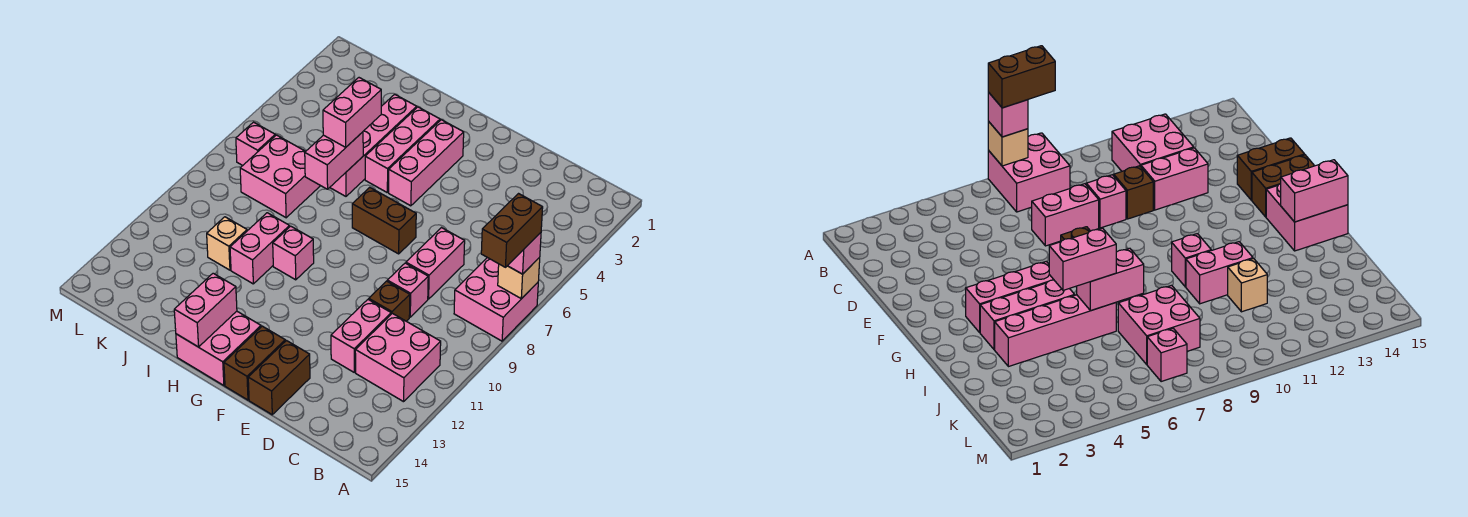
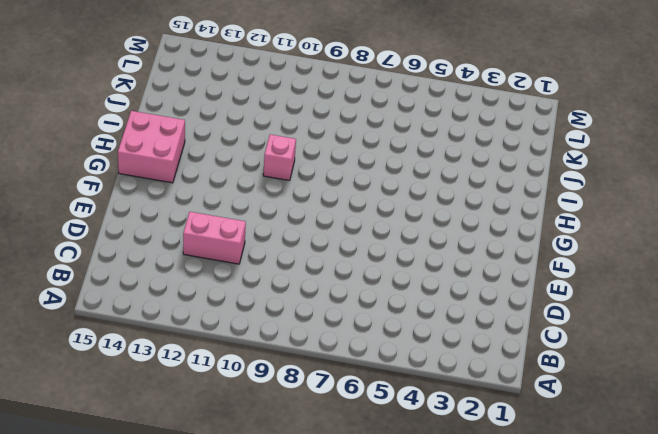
none -> pink brick A7:B8 level 1
none -> pink brick B11:C12 level 1
none -> pink brick D7:D8 level 1

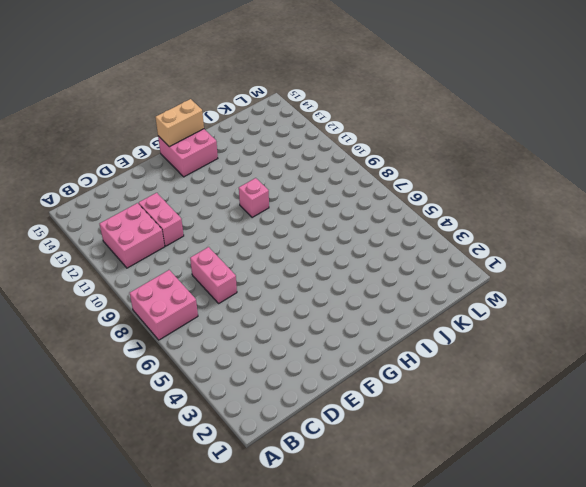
tan brick G15:H15 level 2 -> pink brick H14:H15 level 2
none -> pink brick D9 level 1
none -> brown brick D10 level 1
none -> brown brick E14:E15 level 1

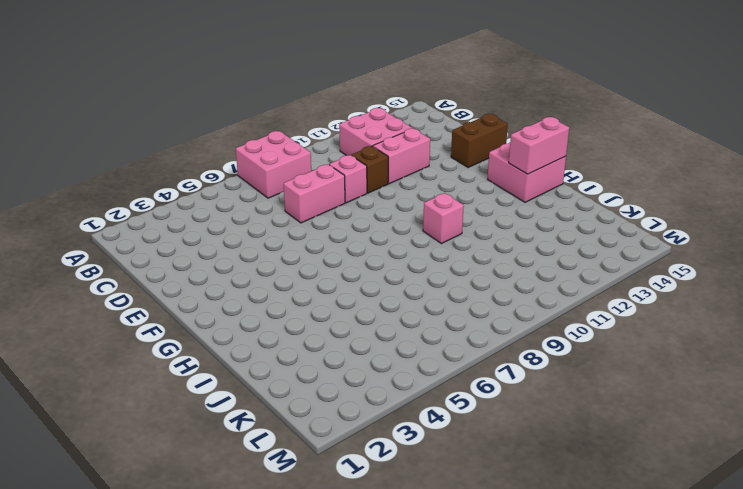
none -> brown brick F7:G7 level 1
none -> brown brick F14:F15 level 1
none -> pink brick G3:G5 level 1

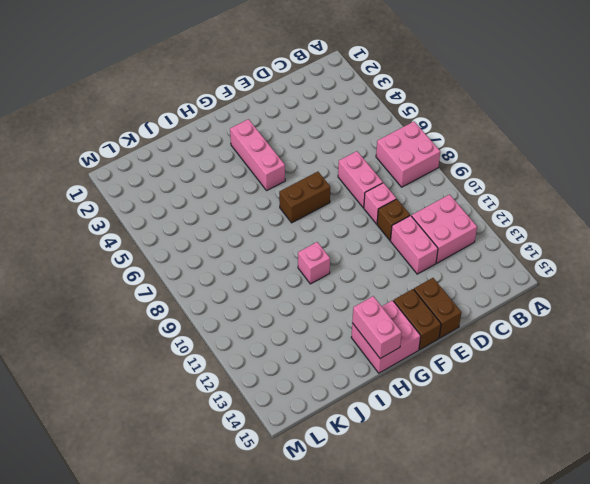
none -> pink brick H3:H5 level 1
none -> pink brick I3:I6 level 1
none -> pink brick I10:I11 level 1

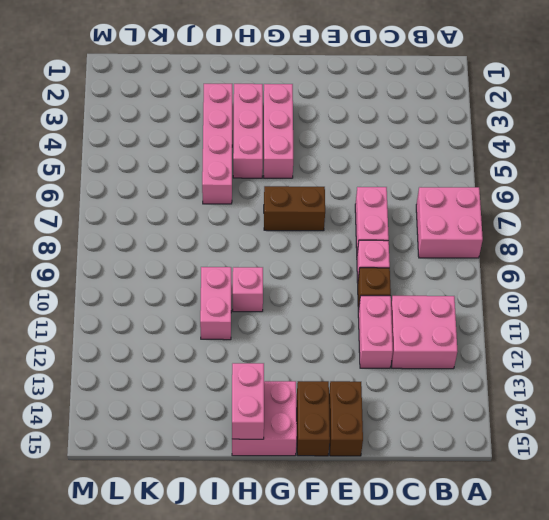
none -> pink brick J7:K8 level 1
none -> tan brick J11 level 1
none -> pink brick L7 level 1

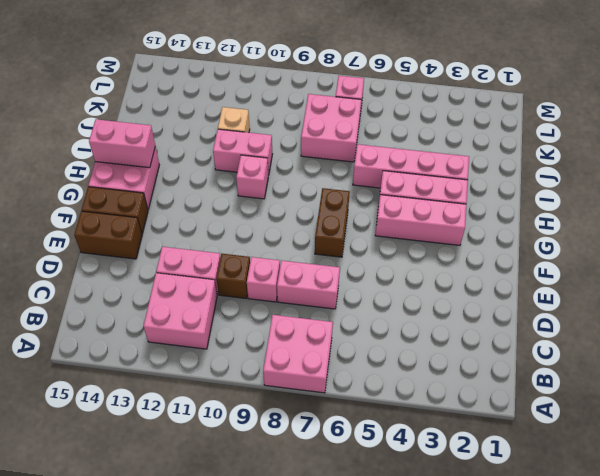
none -> tan brick A7 level 2
none -> pink brick I6:I7 level 2
none -> pink brick A7 level 3

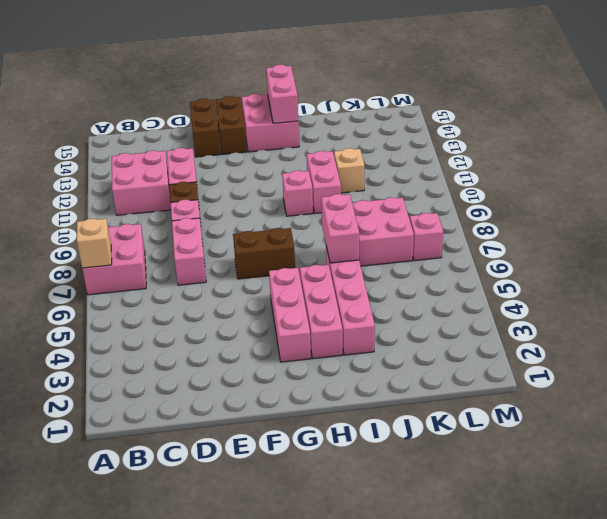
none -> pink brick A7 level 3
none -> pink brick I5:I6 level 3
none -> brown brick A7:A8 level 4

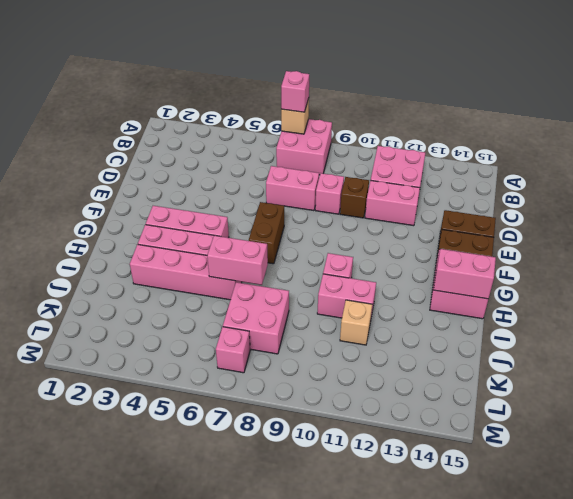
none -> pink brick I5:I6 level 3
none -> brown brick A7:A8 level 4

